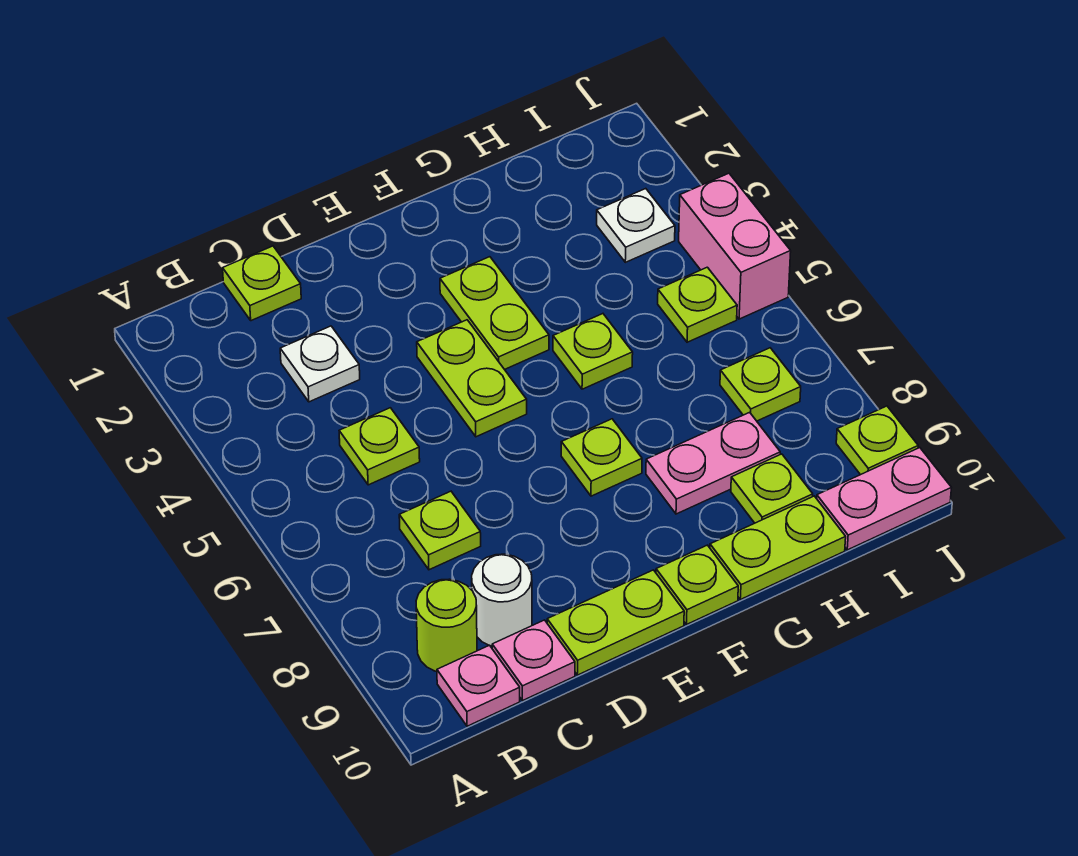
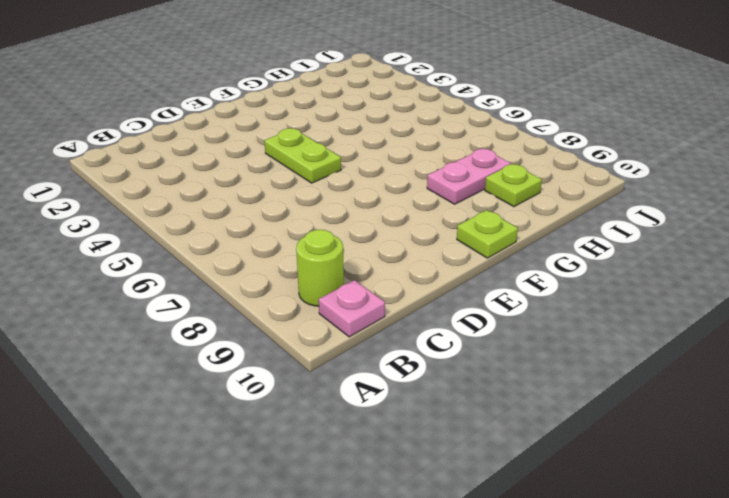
none -> lime plate C1 level 1
none -> white plate C3 level 1
none -> lime plate C5 level 1

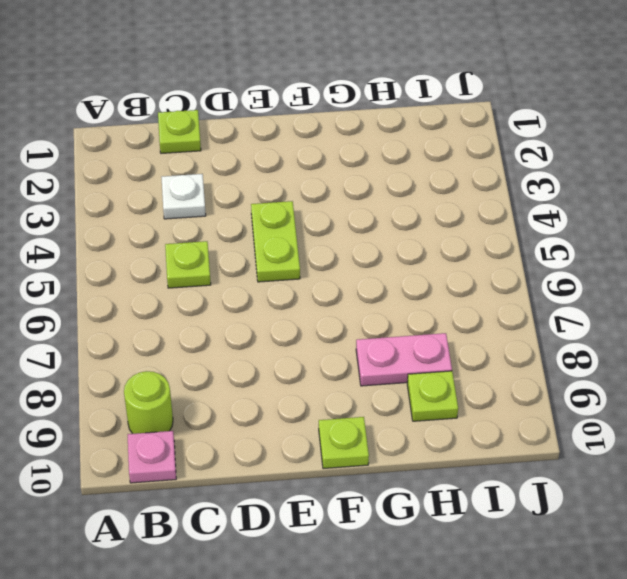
none -> lime plate C7 level 1
none -> white round brick C9 level 1
none -> pink plate C10 level 1

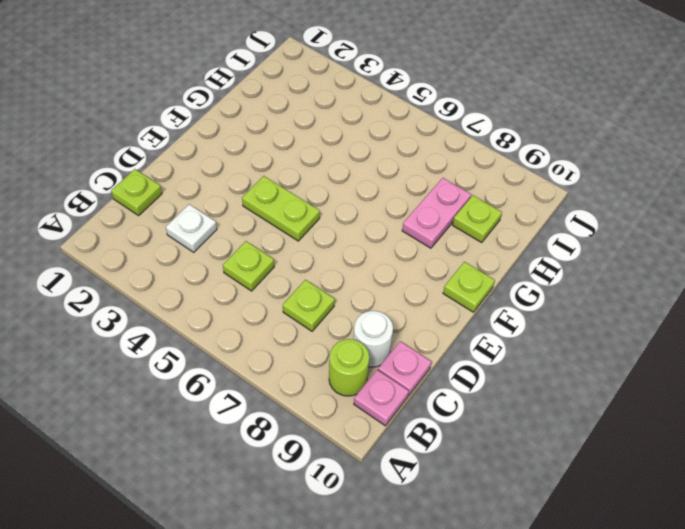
none -> lime plate D10:E10 level 1
none -> lime plate F3:F4 level 1
none -> lime plate F7 level 1

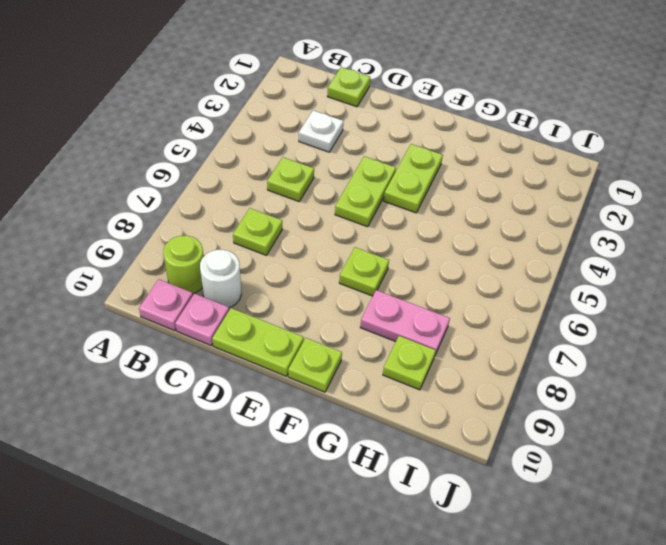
none -> lime plate G5 level 1
none -> lime plate G10:H10 level 1
none -> white plate I3 level 1

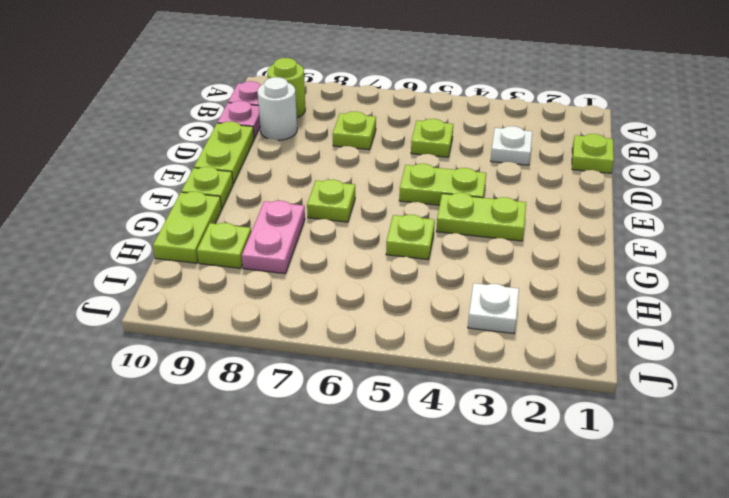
none -> lime plate I5 level 1
none -> lime plate I7 level 1
none -> pink plate I10:J10 level 1

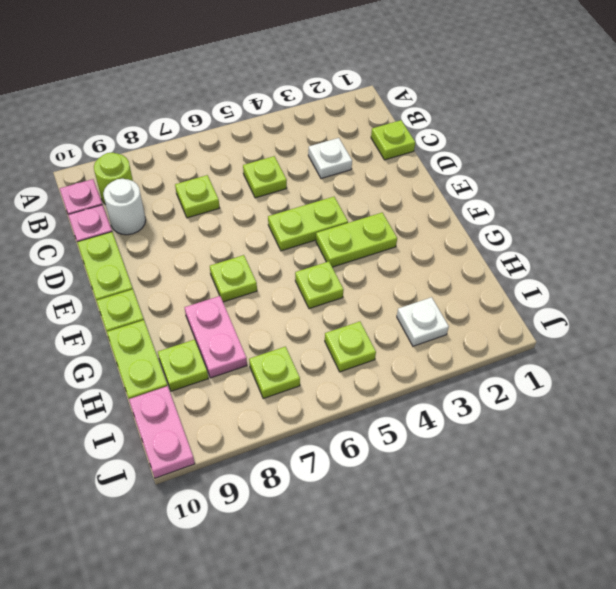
none -> pink brick J4:J5 level 1
none -> lime plate J9 level 1

